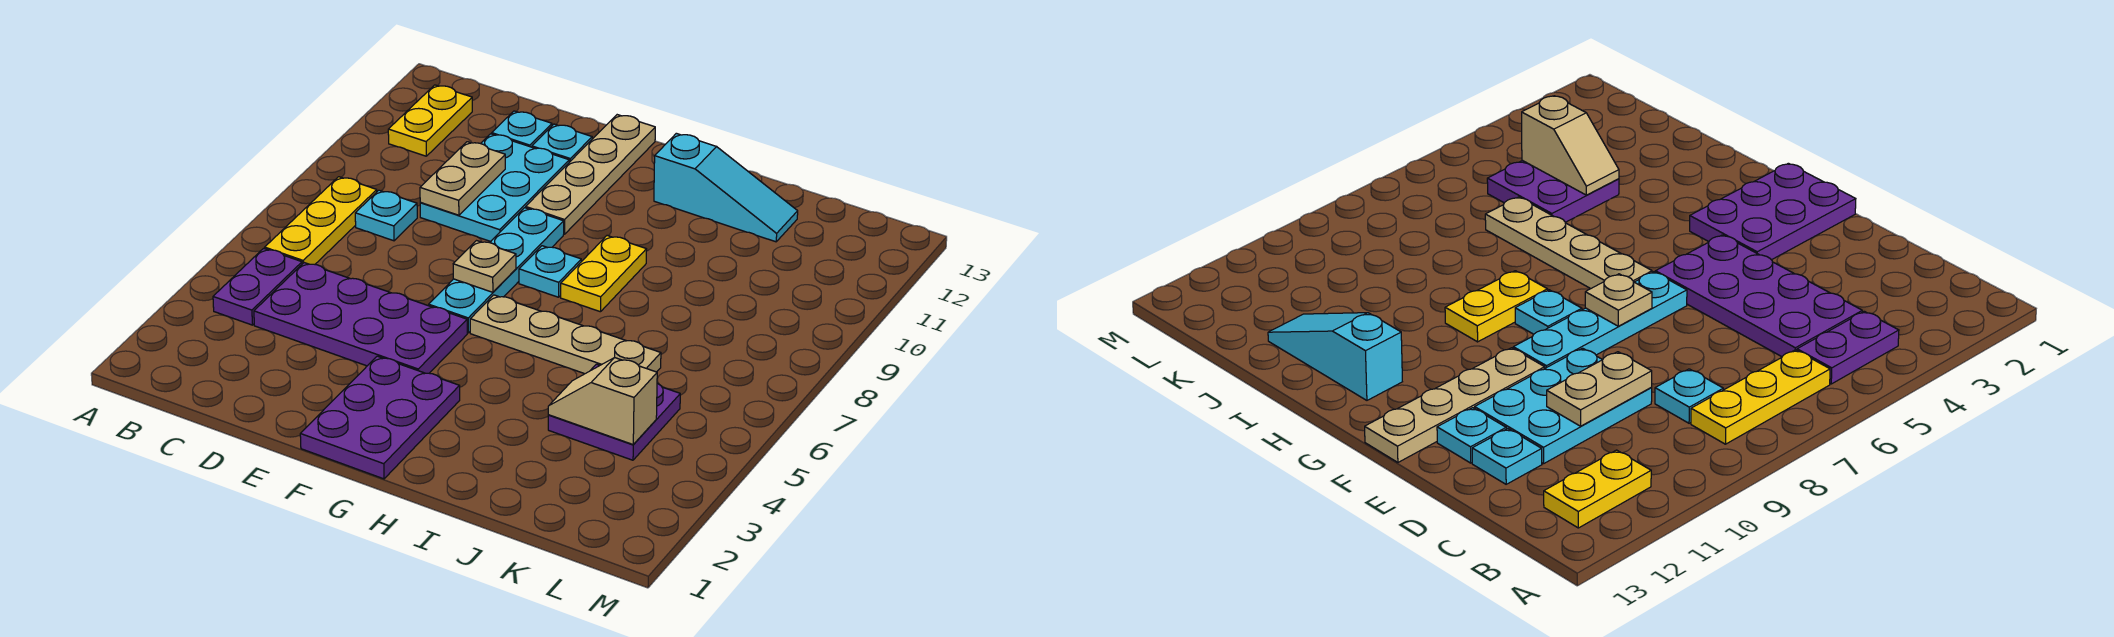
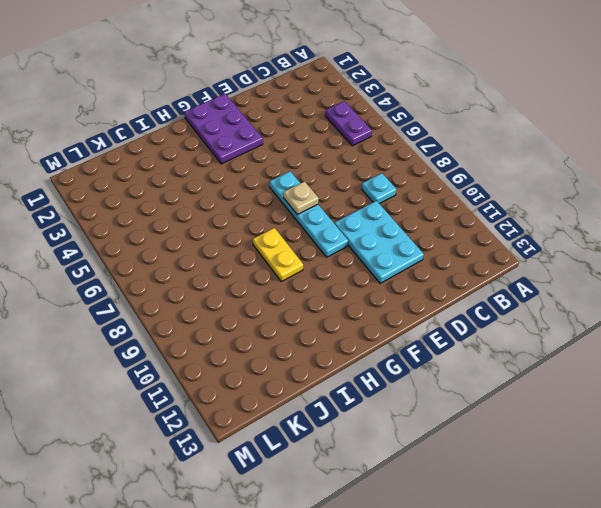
none -> yellow plate B6:B8 level 1
none -> yellow plate B11:B12 level 1
none -> purple plate C4:F5 level 1

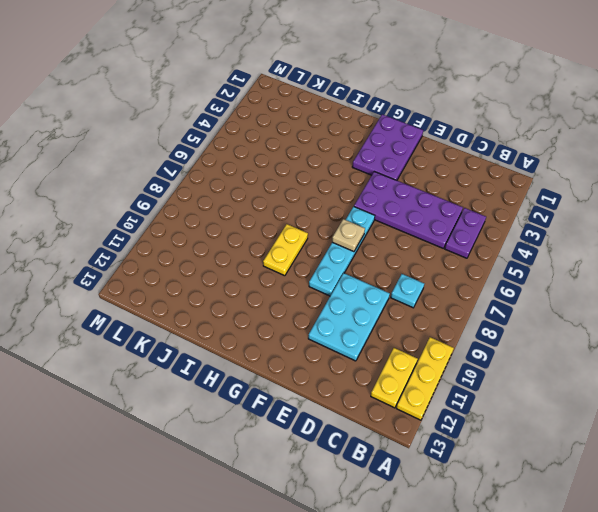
yellow plate A10:A12 level 1 -> yellow plate B6:B8 level 1
none -> cyan plate D12 level 1
none -> cyan plate E12 level 1
none -> tan plate F10:F13 level 1

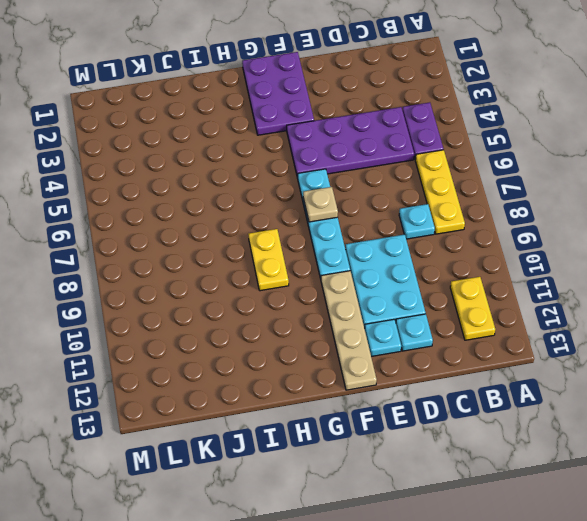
none -> tan plate G6:J6 level 1
none -> cyan plate G8 level 1
none -> cyan slope H12:J12 level 1 top H

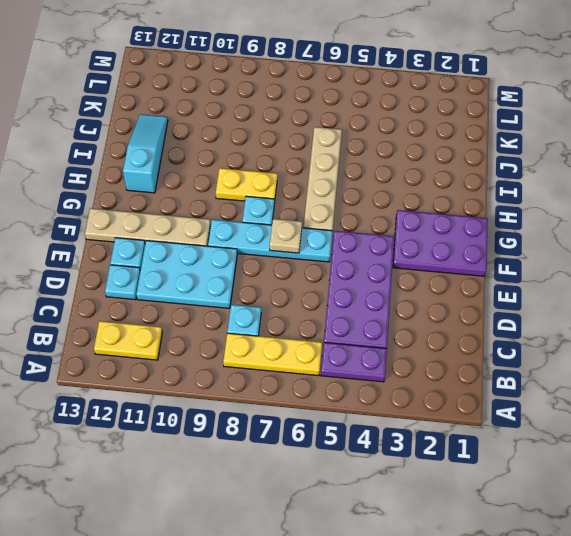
none -> purple plate J4:K5 level 1
none -> tan plate D9:D10 level 2
none -> tan slope J4:K4 level 2 top K

